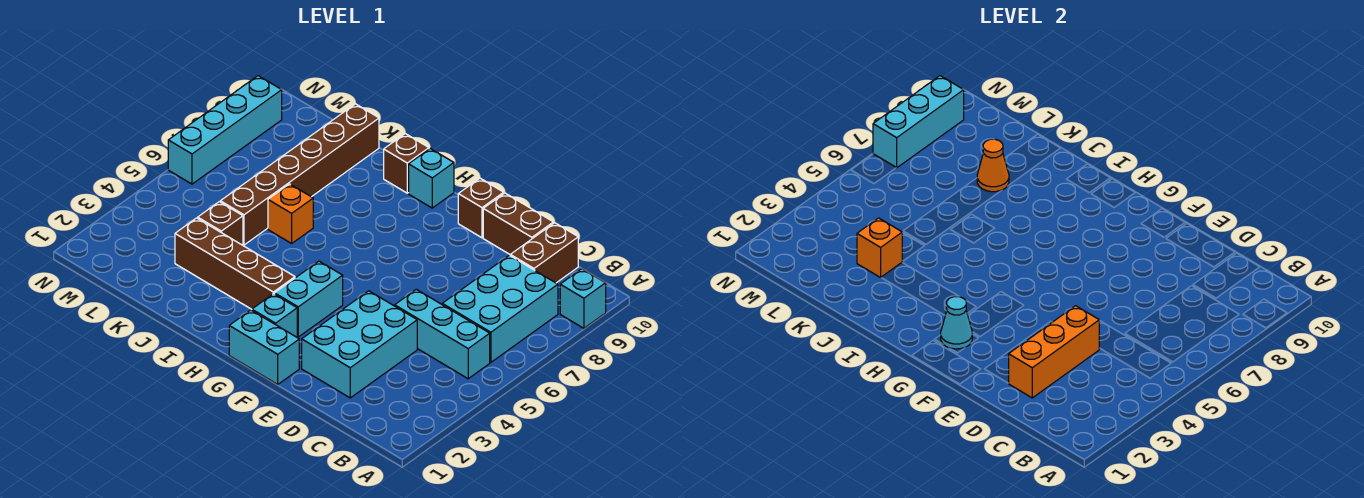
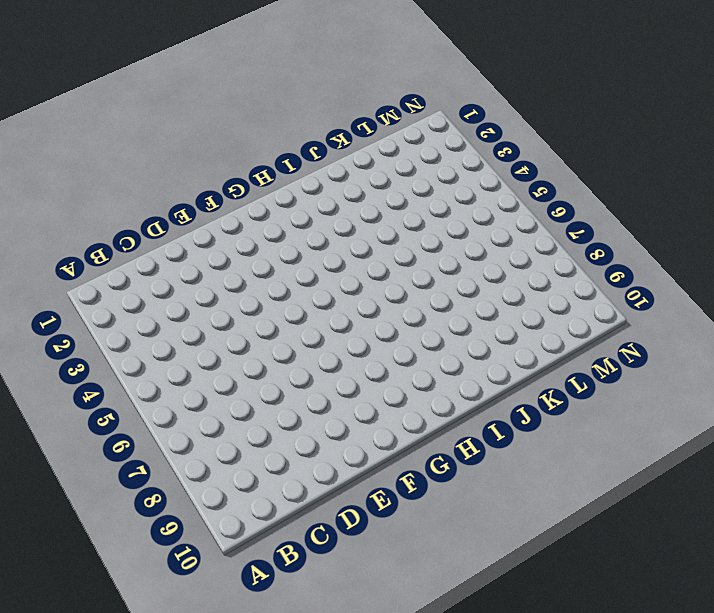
none -> cyan brick A9 level 1
none -> cyan brick B5:D5 level 1
none -> cyan brick B6:C8 level 1

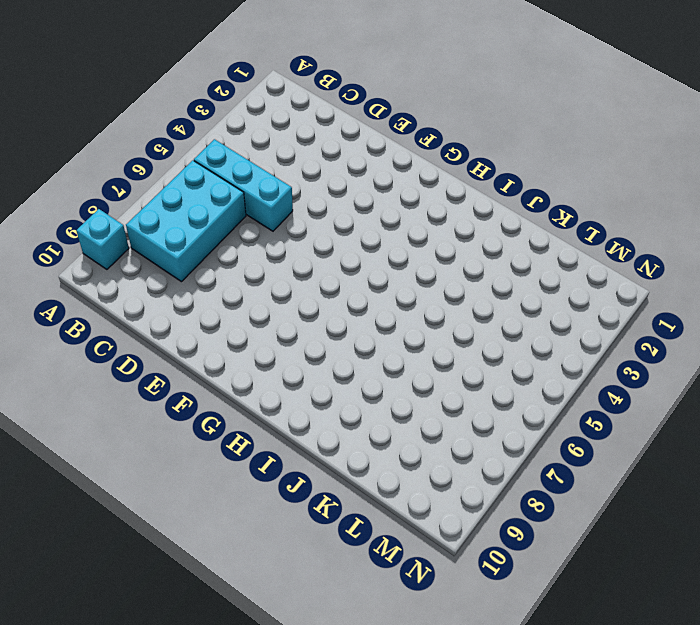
none -> brown brick C9:C10 level 1
none -> cyan brick D2:E4 level 1
none -> brown brick D10:E10 level 1

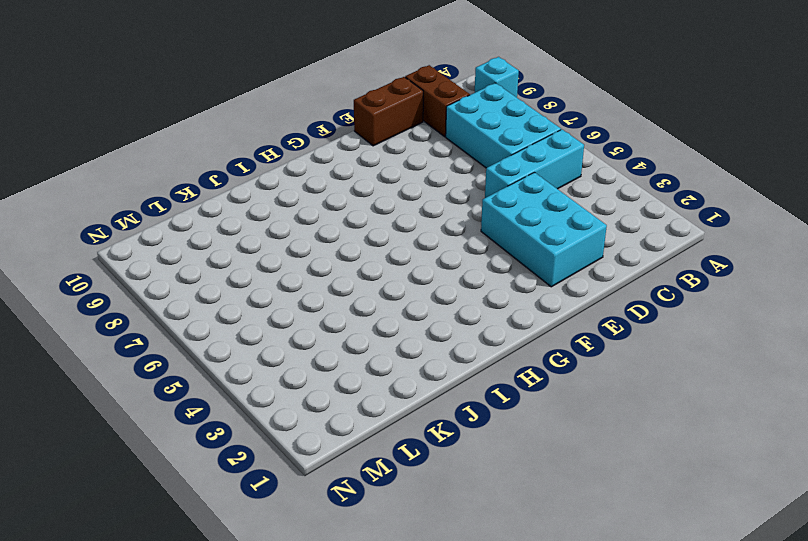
none -> cyan brick F1:G1 level 1
none -> brown brick F10 level 1
none -> cyan brick G2 level 1

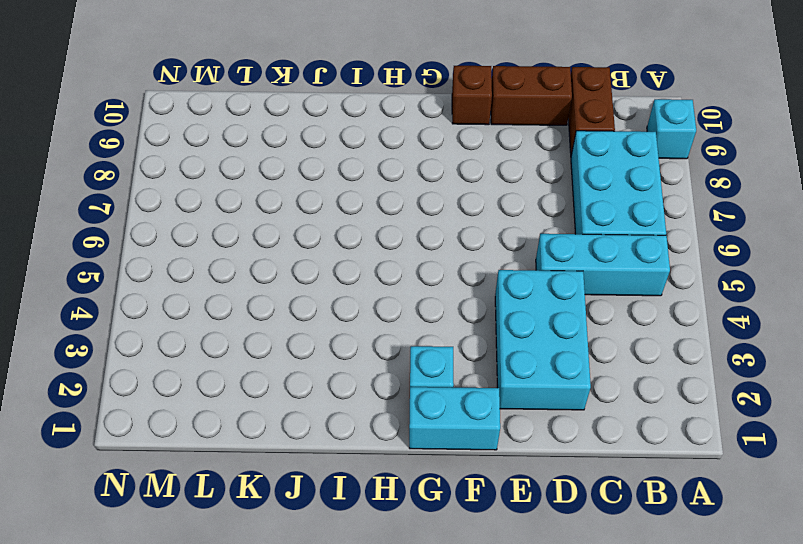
none -> cyan brick G3:G4 level 1
none -> brown brick H3:K3 level 1
none -> cyan brick H10 level 1

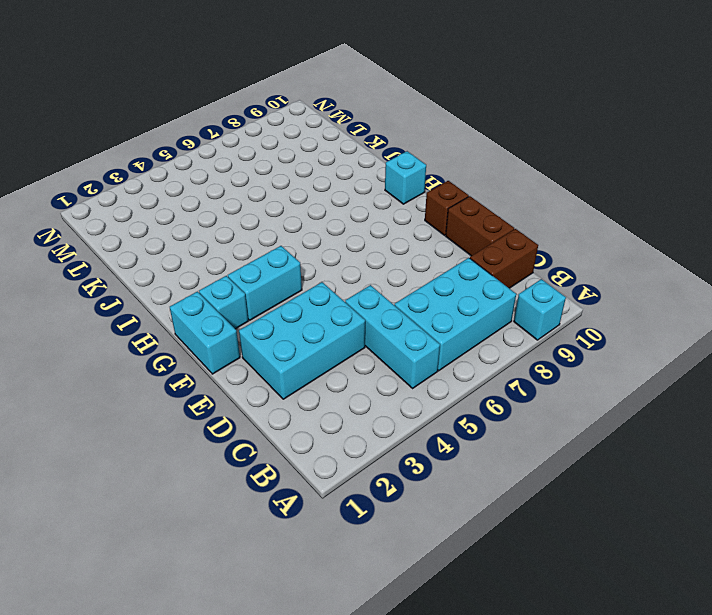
none -> brown brick H3:K3 level 1
none -> brown brick I10 level 1
none -> orange brick J6 level 1

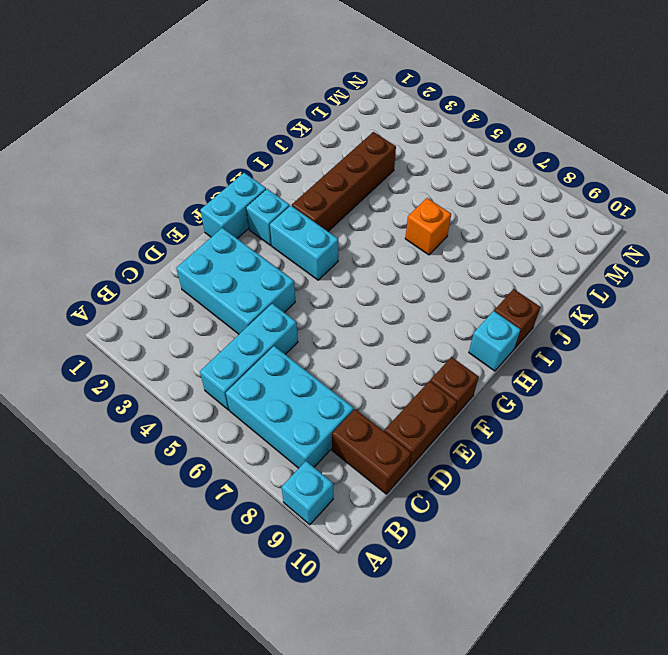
none -> brown brick K4 level 1
none -> brown brick K5:K10 level 1
none -> cyan brick N6:N9 level 1

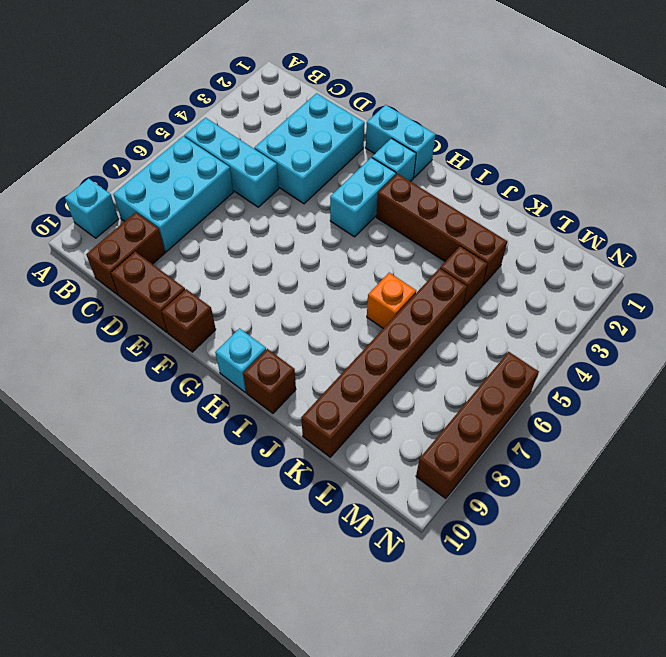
brown brick N6:N9 level 1 -> cyan brick N6:N9 level 1
none -> orange brick D2:D4 level 2
none -> cyan cone G2 level 2
none -> orange brick K3 level 2

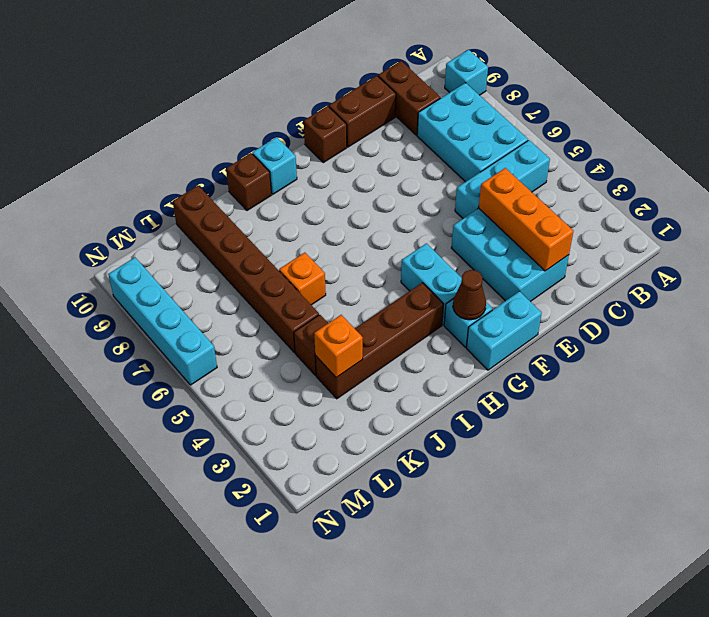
brown cone G2 level 2 -> cyan cone G2 level 2
none -> orange cone K8 level 2
none -> cyan brick N7:N9 level 2

